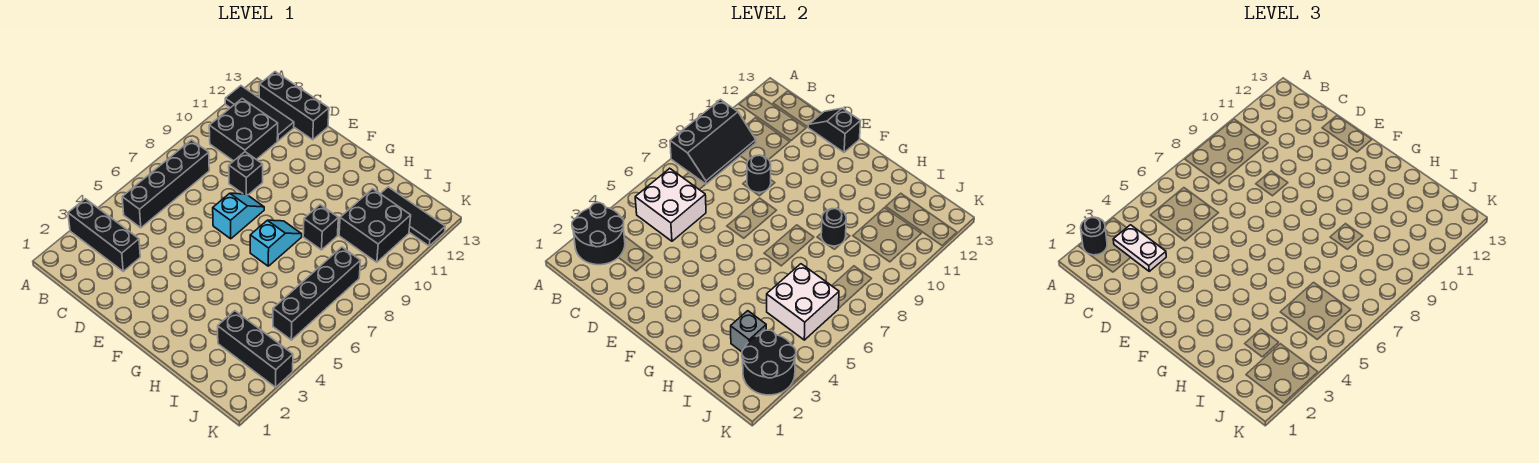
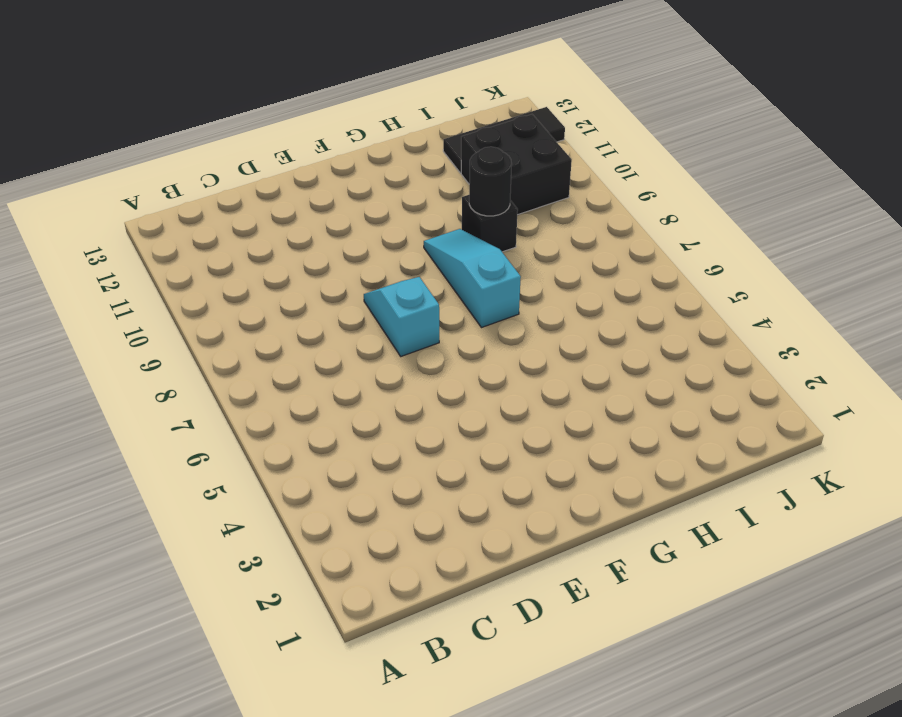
cyan slope G7:G9 level 1 top 7 -> cyan slope G7:G8 level 1 top 7
none -> black brick A3:C3 level 1
none -> black tile A12:C12 level 1
none -> black brick B5:B8 level 1

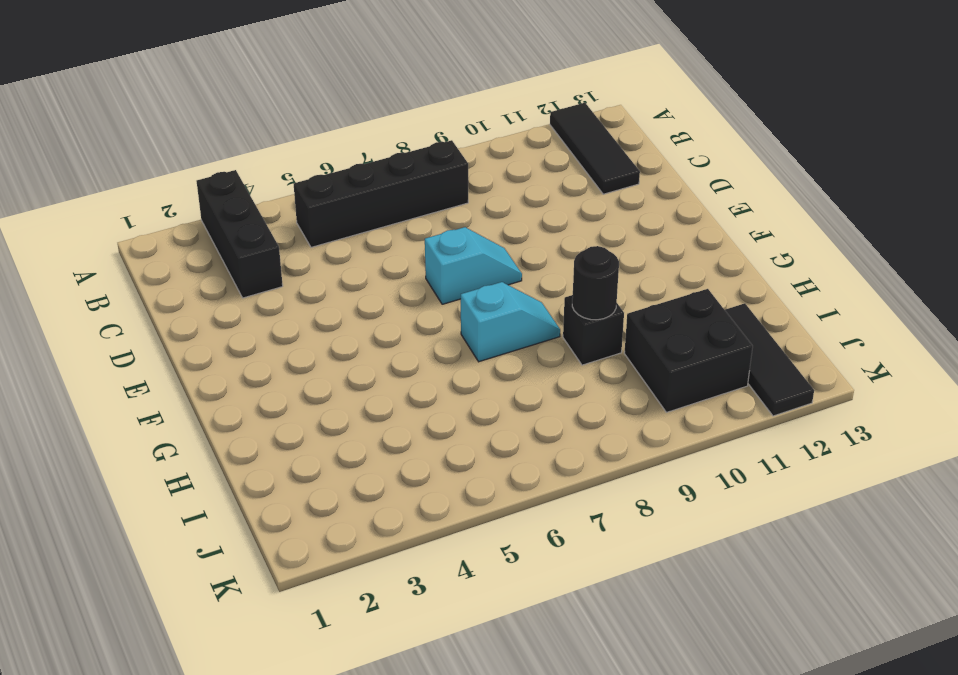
none -> black brick B10:C11 level 1
none -> black brick B13:D13 level 1
none -> black brick D9 level 1

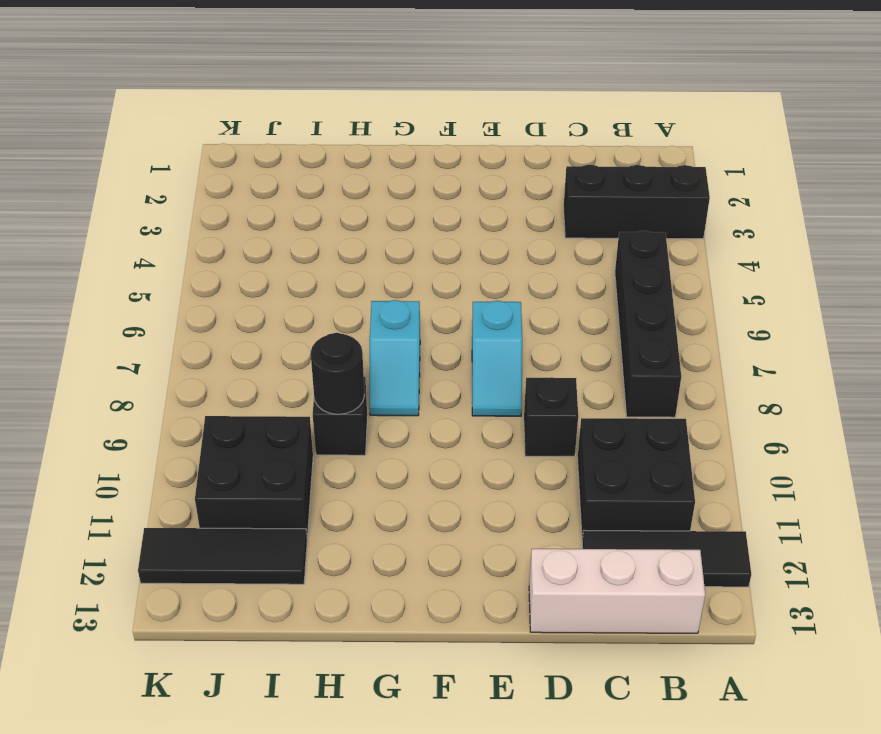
white brick B13:D13 level 1 -> black brick B13:D13 level 1
none -> black brick I3:K3 level 1
none -> black brick J5:J8 level 1
none -> black round brick A2:B3 level 2

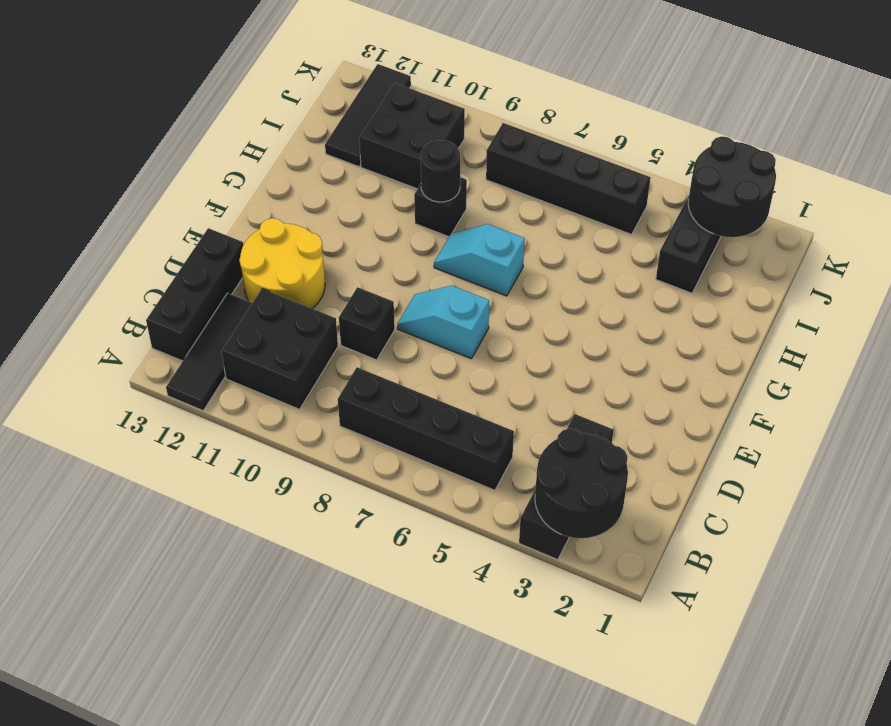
yellow round brick D11:E12 level 1 -> none
none -> black slope A8:B10 level 2 top A
none -> white brick B5:C6 level 2
none -> black round brick D9 level 2

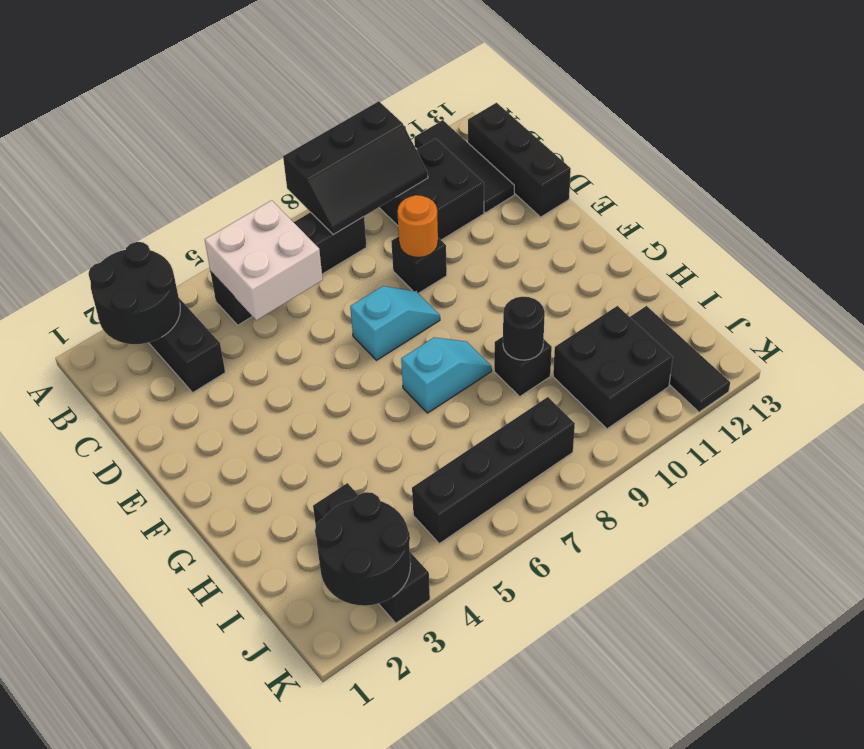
orange round brick D9 level 2 -> black round brick D9 level 2
none -> black slope D13:E13 level 2 top E
none -> grey brick I3 level 2
none -> white brick I5:J6 level 2

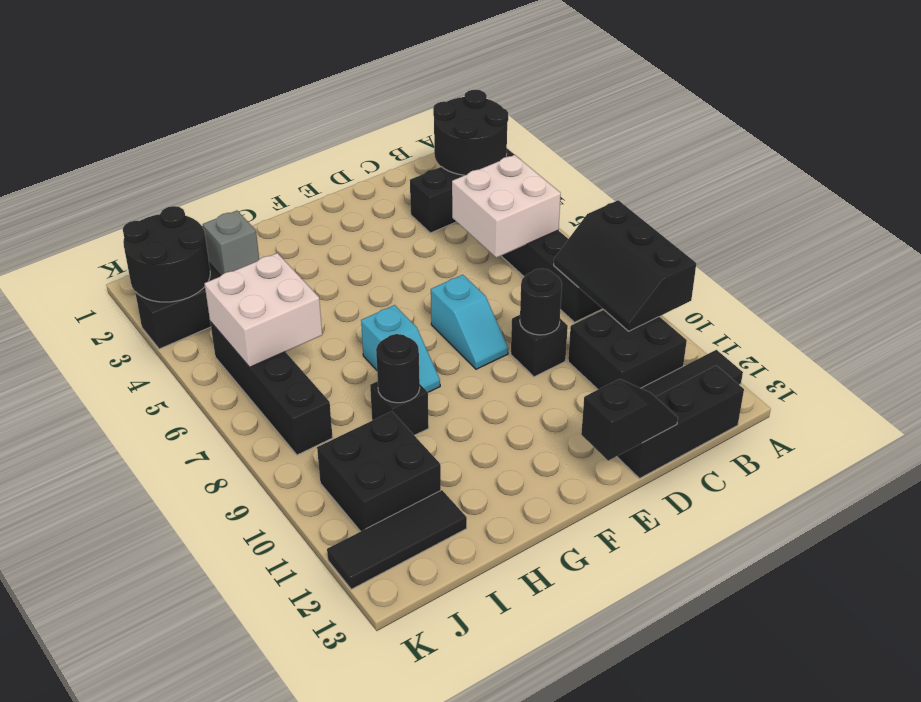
none -> black round brick A2 level 3
none -> white plate B3:C3 level 3

